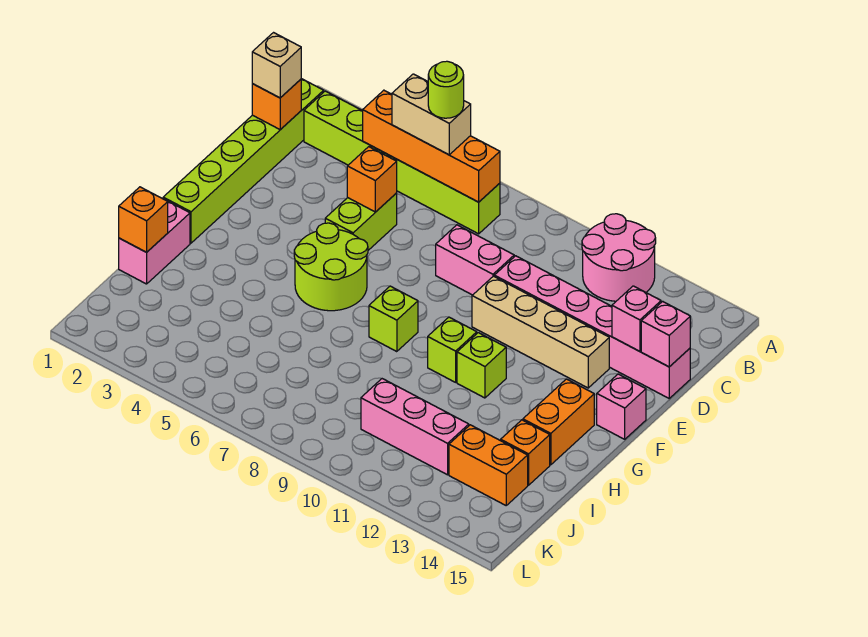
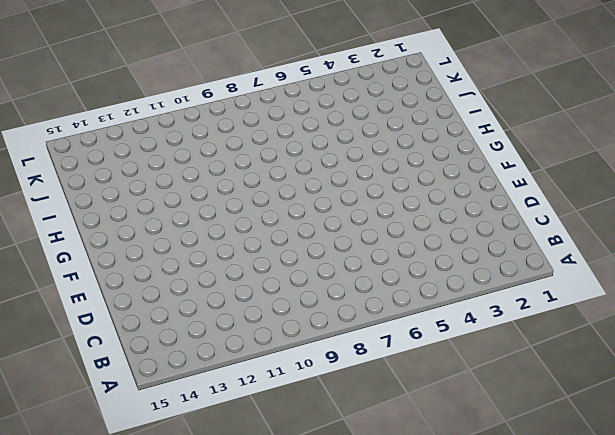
none -> pink round brick A11:B12 level 1
none -> lime brick B1:G1 level 1
none -> lime brick B2:B7 level 1

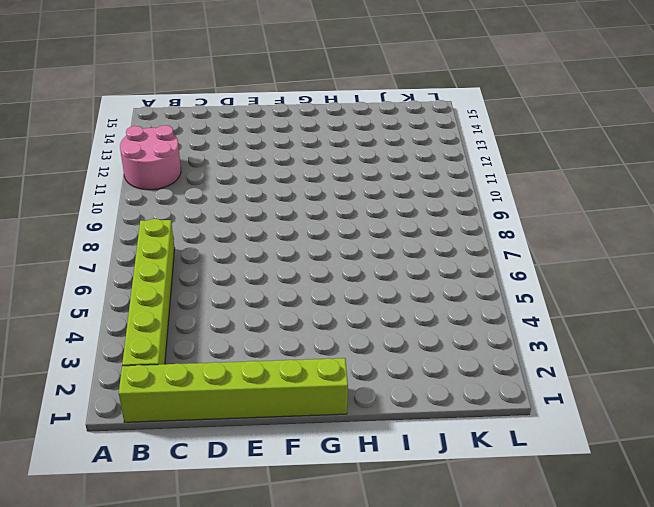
none -> lime brick D5:E5 level 1
none -> pink brick D8:D9 level 1
none -> pink brick D10:D15 level 1

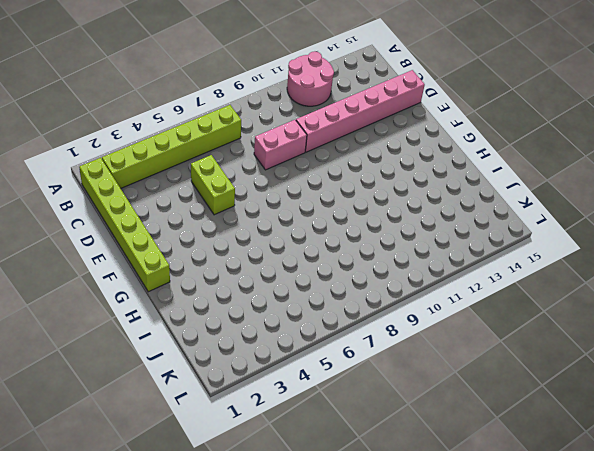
none -> tan brick E10:E13 level 1
none -> lime round brick F5:G6 level 1
none -> pink brick F15 level 1

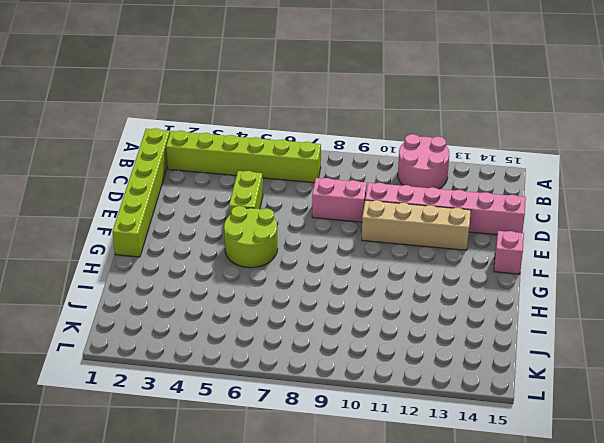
none -> lime brick G8 level 1
none -> lime brick G10 level 1
none -> lime brick G11 level 1

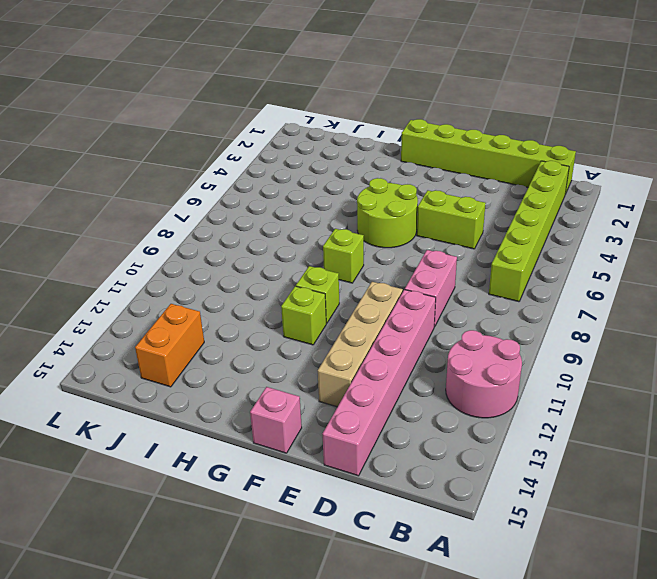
none -> orange brick G14:H14 level 1
none -> pink brick H1:I1 level 1
none -> orange brick I14 level 1

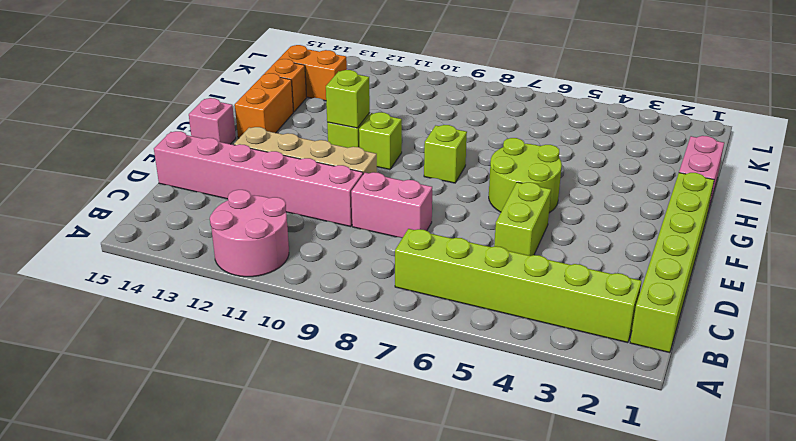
lime brick G11 level 2 -> none
none -> pink brick J10:J12 level 1
none -> orange brick B4:B7 level 2
none -> orange brick C1 level 2

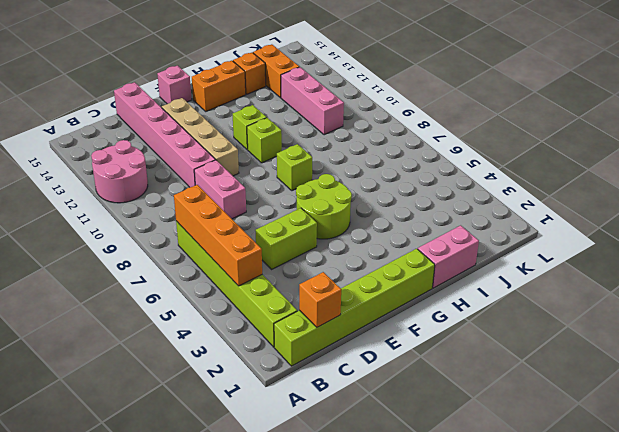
none -> orange brick D5 level 2
none -> pink brick D14 level 2
none -> pink brick D15 level 2

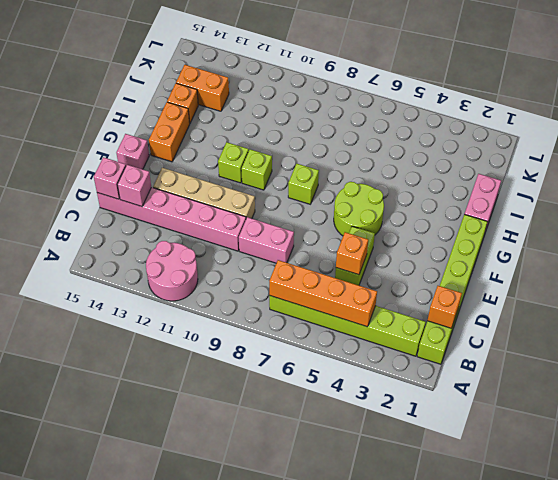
none -> pink brick J10:J12 level 1
none -> orange brick I1 level 2
none -> tan brick B5:B6 level 3

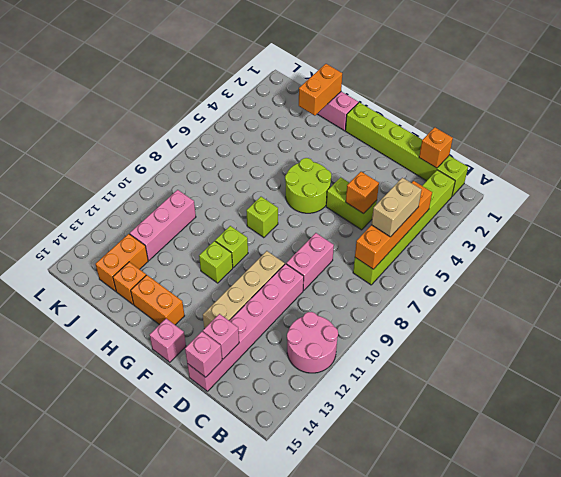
orange brick I1:I2 level 2 -> orange brick I1 level 2
none -> tan brick C1 level 3
none -> lime round brick B6 level 4

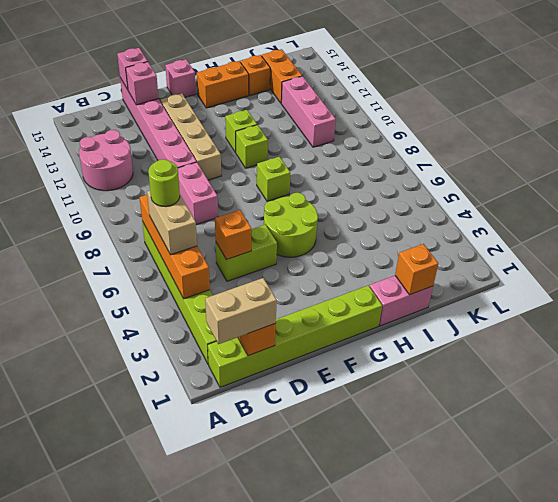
tan brick B1:C1 level 3 -> tan brick C1 level 3

